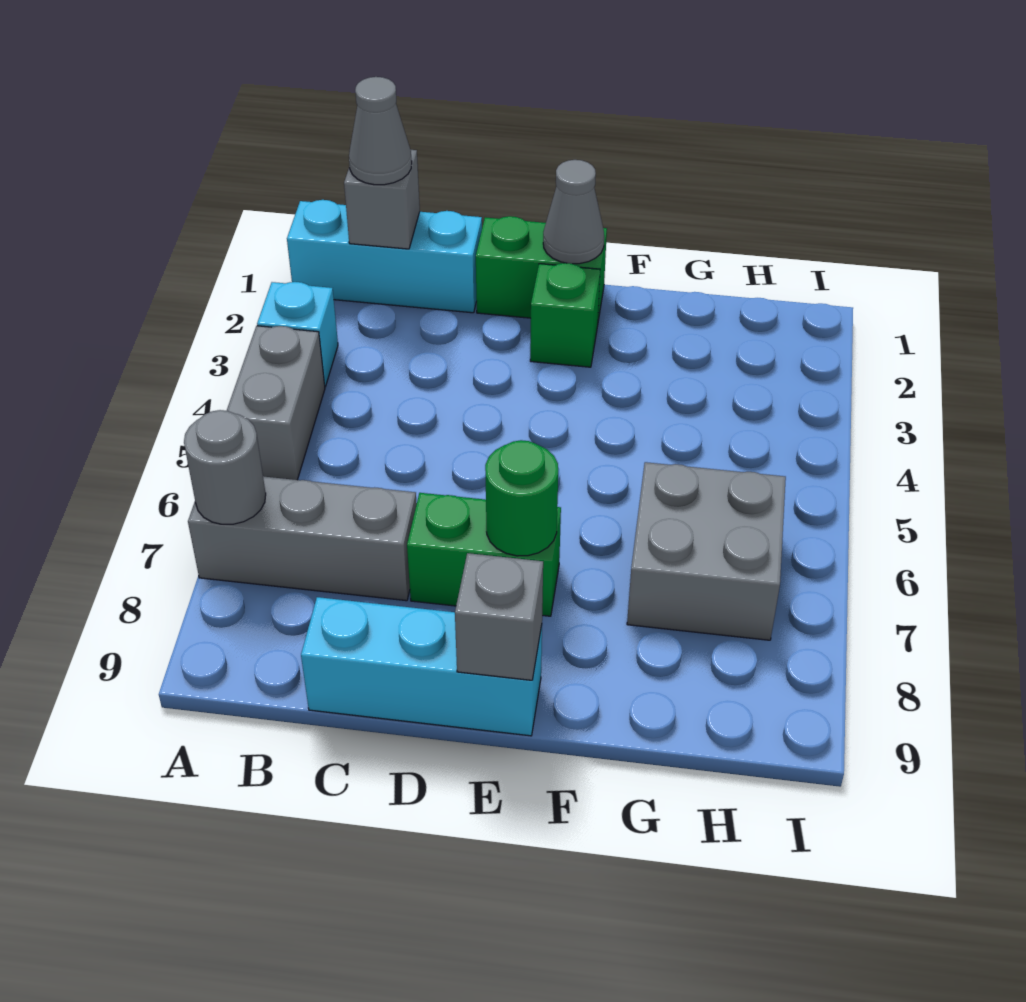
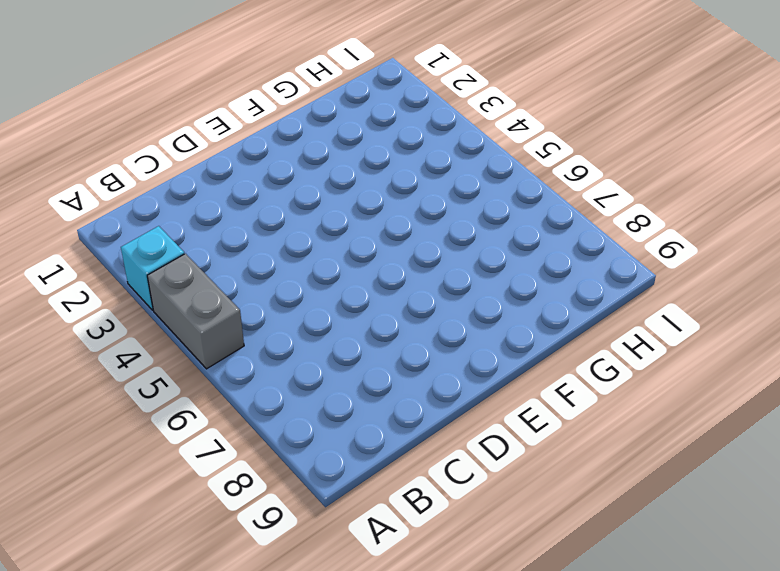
none -> cyan brick A1:C1 level 1
none -> grey brick A7:C7 level 1
none -> cyan brick C9:E9 level 1

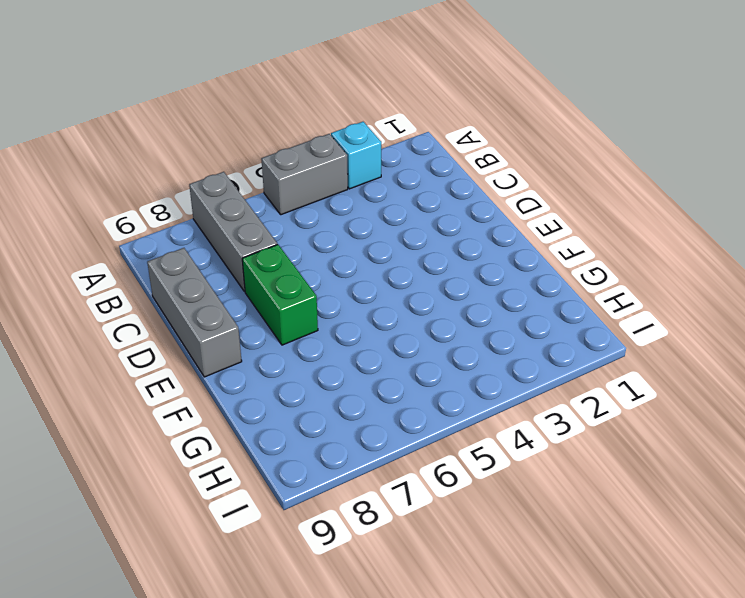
grey brick C9:E9 level 1 -> cyan brick C9:E9 level 1
none -> cyan brick A1:C1 level 1
none -> green brick D1:E1 level 1
none -> green brick E2 level 1

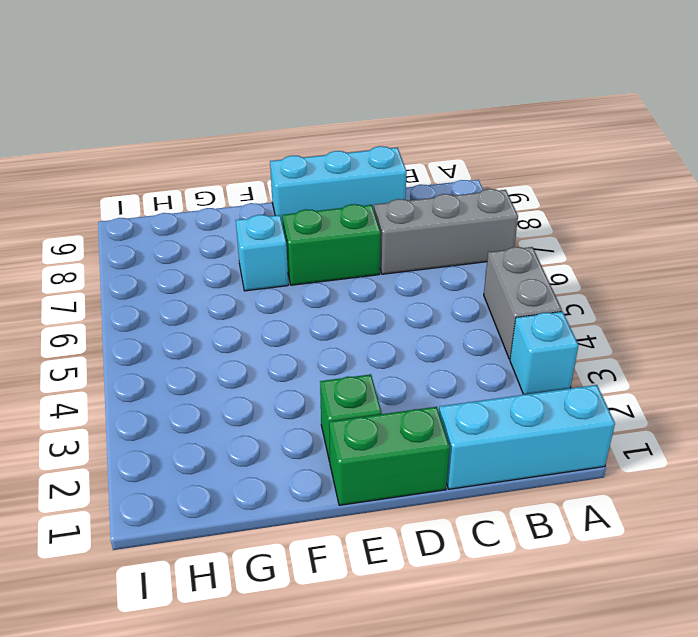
cyan brick F7 level 1 -> none
none -> grey brick G6:H7 level 1
none -> grey round brick A7 level 2
none -> grey brick B1 level 2

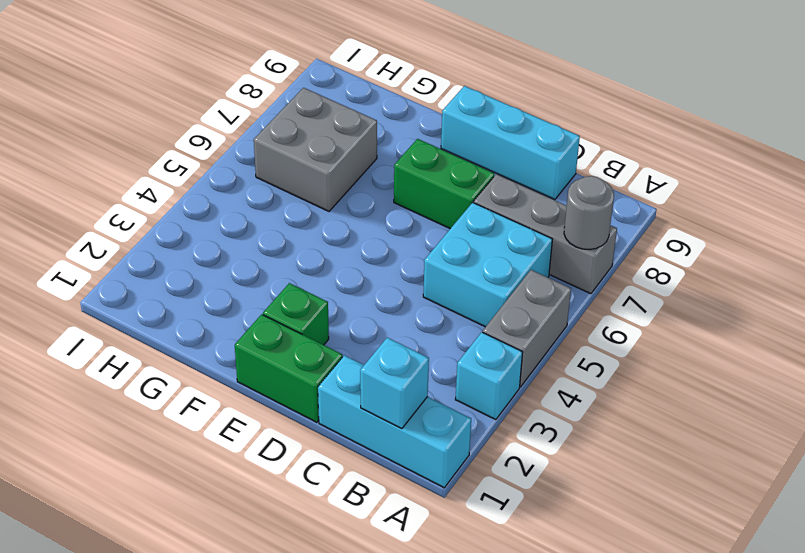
cyan brick B1 level 2 -> grey brick B1 level 2
cyan brick B5:C6 level 1 -> none
none -> grey cone E1 level 2
none -> green round brick E7 level 2
none -> grey brick E9 level 2

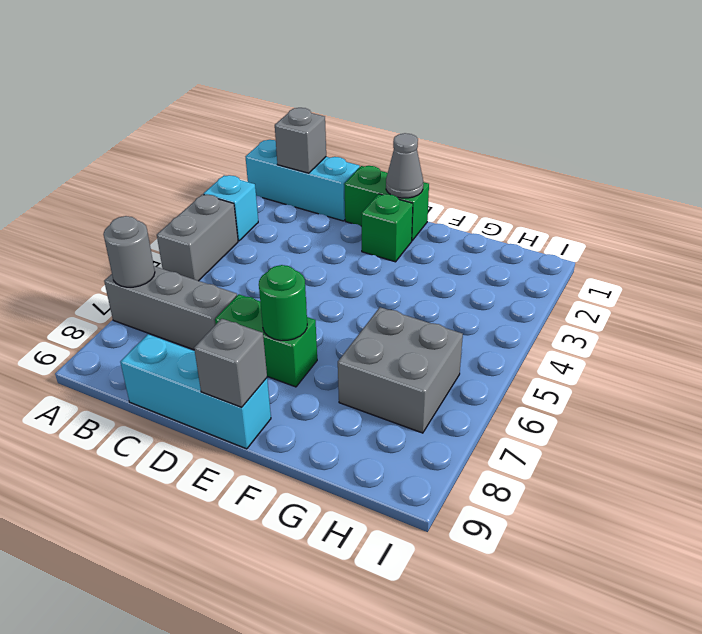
none -> grey cone B1 level 3

